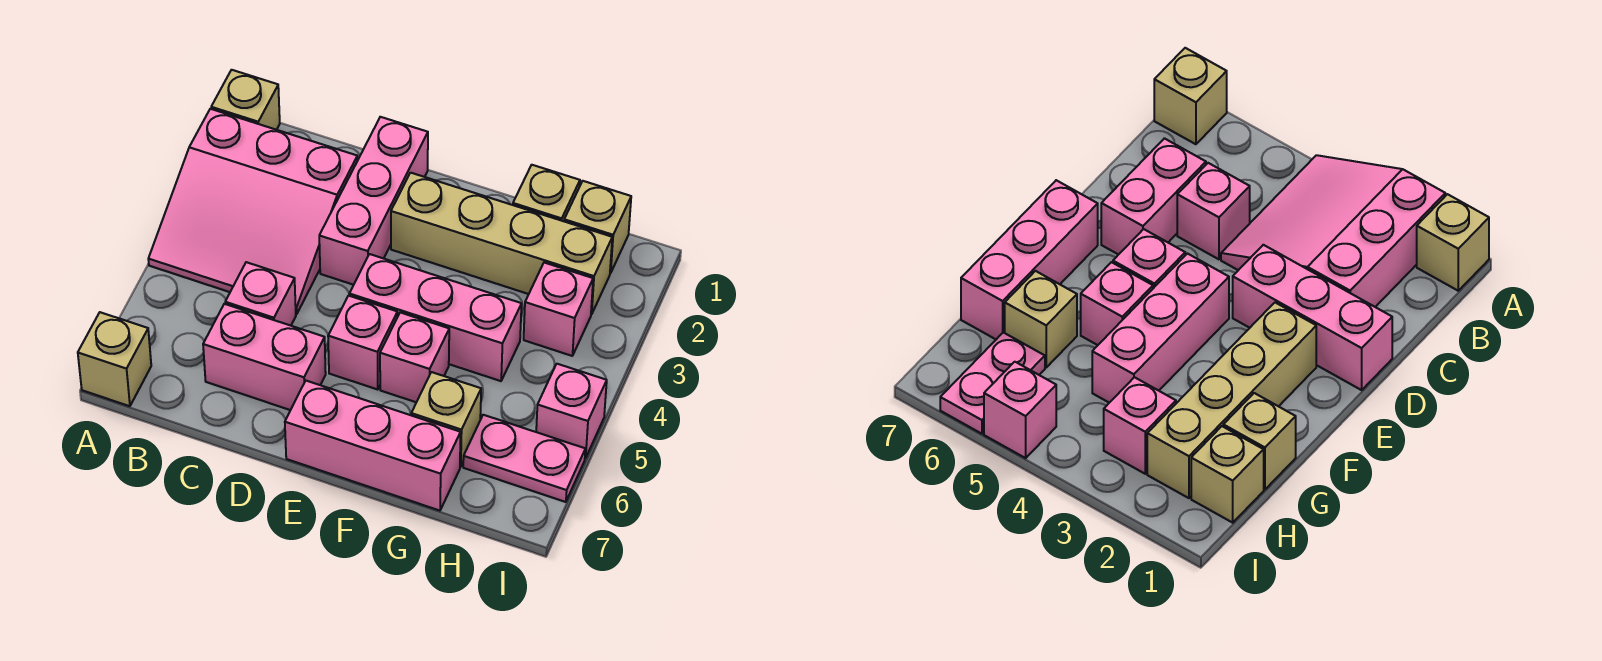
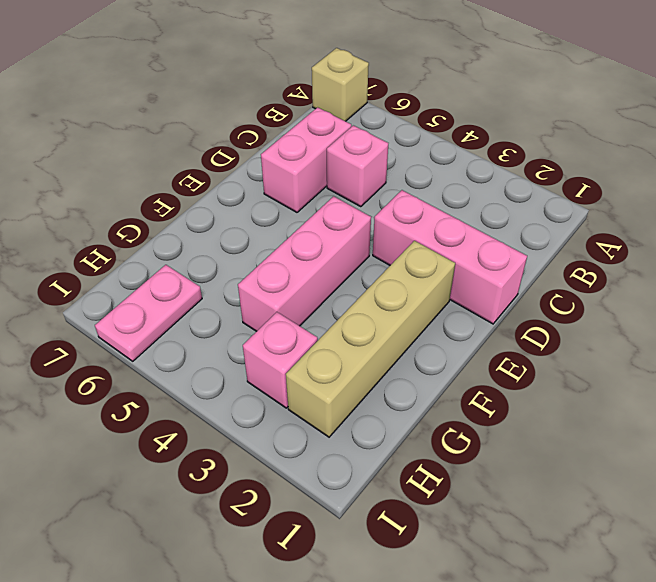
none -> tan brick A1 level 1
none -> pink slope A2:C4 level 1 top 2
none -> pink brick E5 level 1

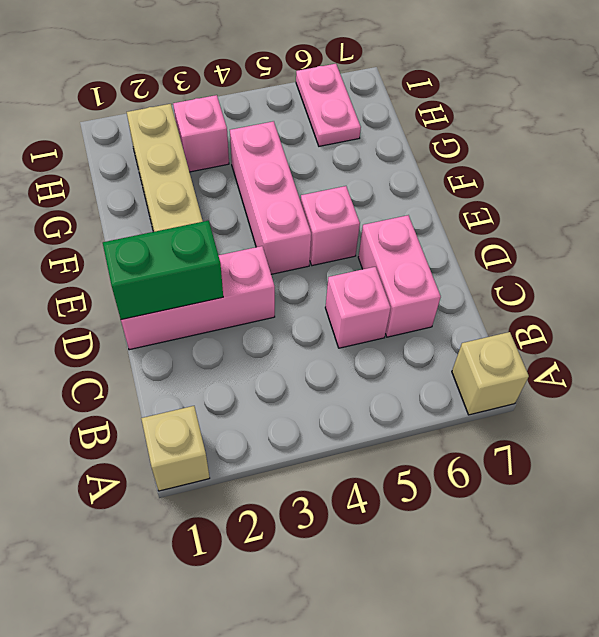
green brick D1:D2 level 2 -> none
none -> pink slope A2:C4 level 1 top 2
none -> pink brick E7:G7 level 1
none -> pink brick F5 level 1

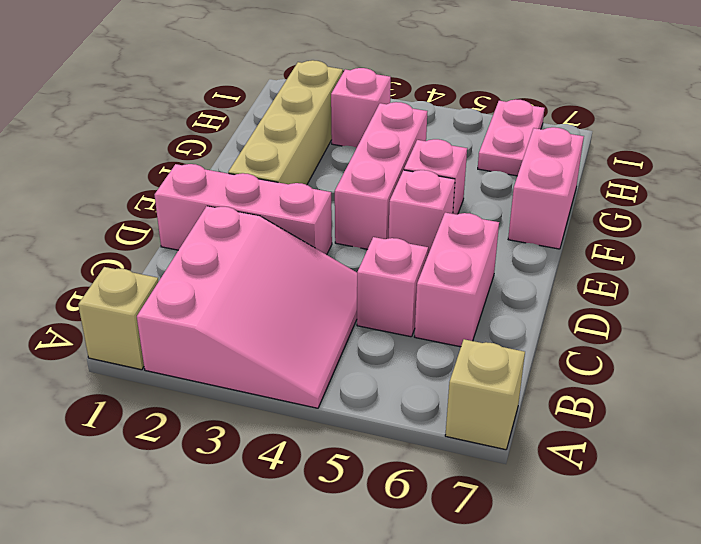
pink brick F7:G7 level 1 -> pink brick E7:G7 level 1
none -> tan brick G1 level 1
none -> tan brick G6 level 1
none -> tan brick H1 level 1

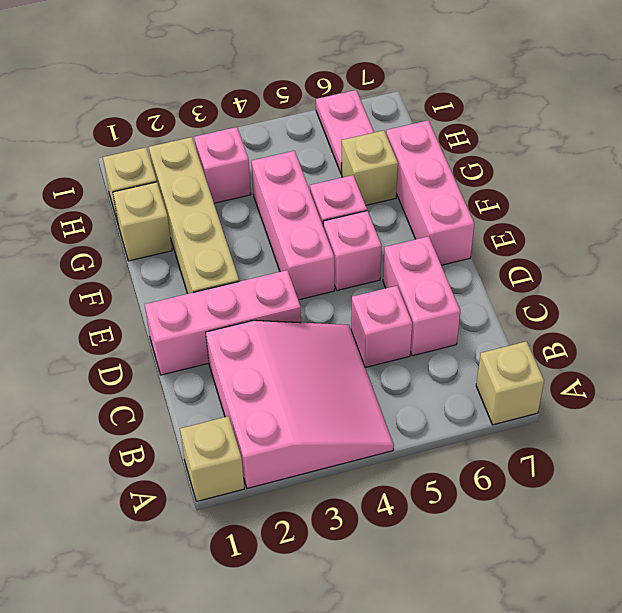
none -> pink brick I5 level 1

